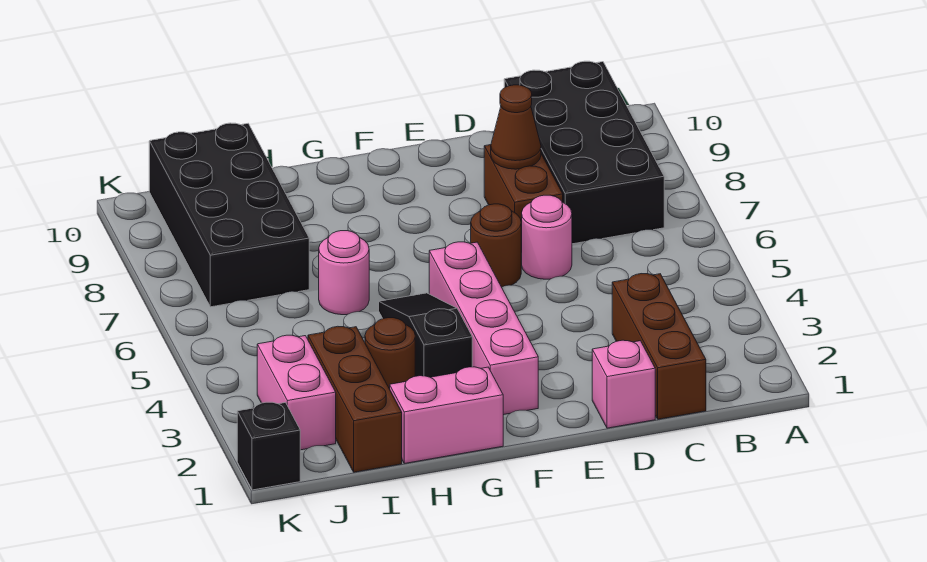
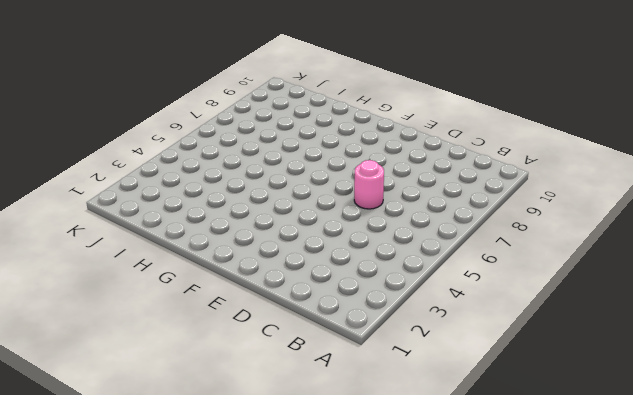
none -> black brick B7:C10 level 1
none -> brown brick C1:C3 level 1
none -> pink brick D1 level 1

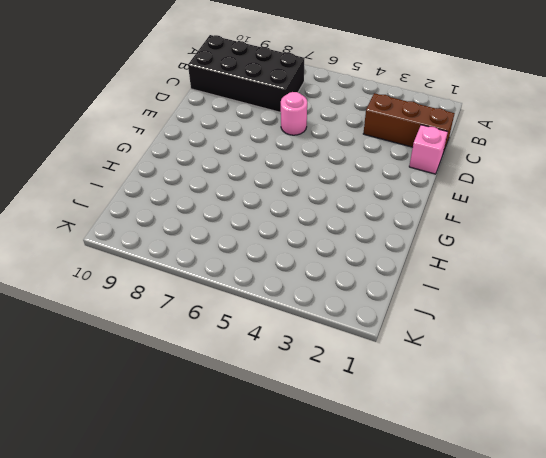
none -> brown brick D7:D8 level 1
none -> brown round brick E6 level 1
none -> pink brick F2:F5 level 1

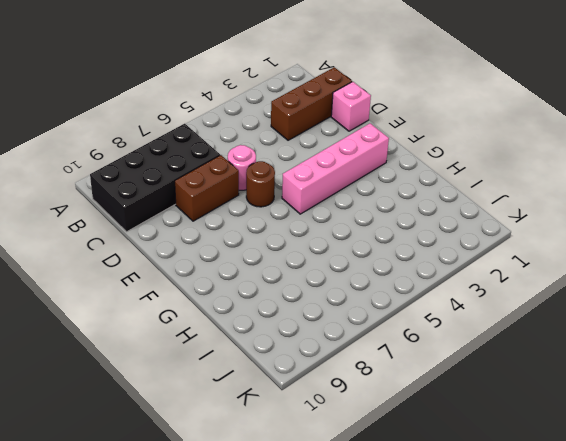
none -> pink brick G1:H1 level 1
none -> black slope G3:G5 level 1 top 3
none -> brown round brick H3 level 1

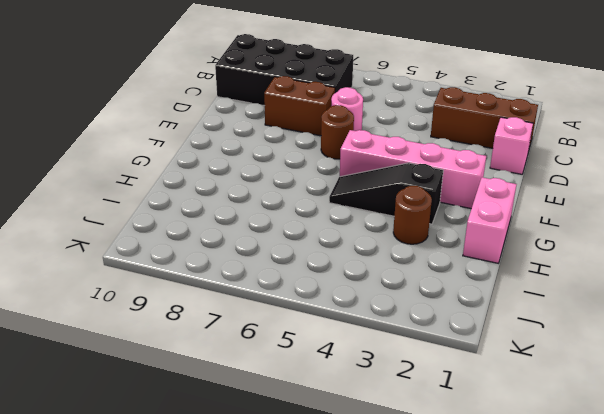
none -> pink round brick H6 level 1
none -> brown brick I1:I3 level 1
none -> black brick I7:J10 level 1

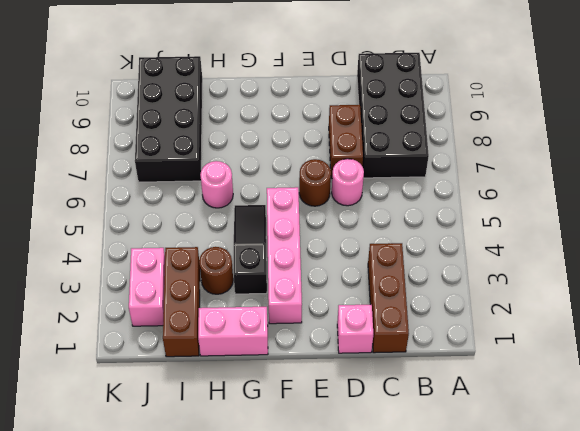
none -> black brick K1 level 1
none -> brown cone D8 level 2

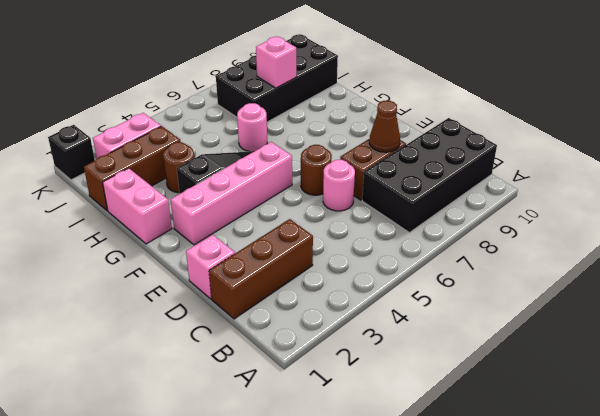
pink brick I8 level 2 -> none

